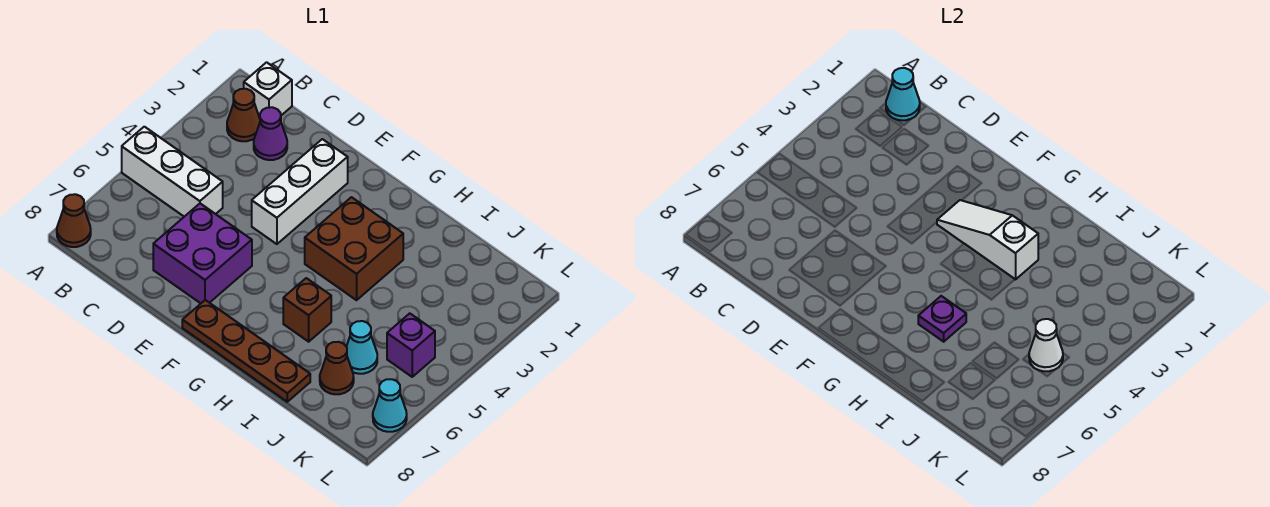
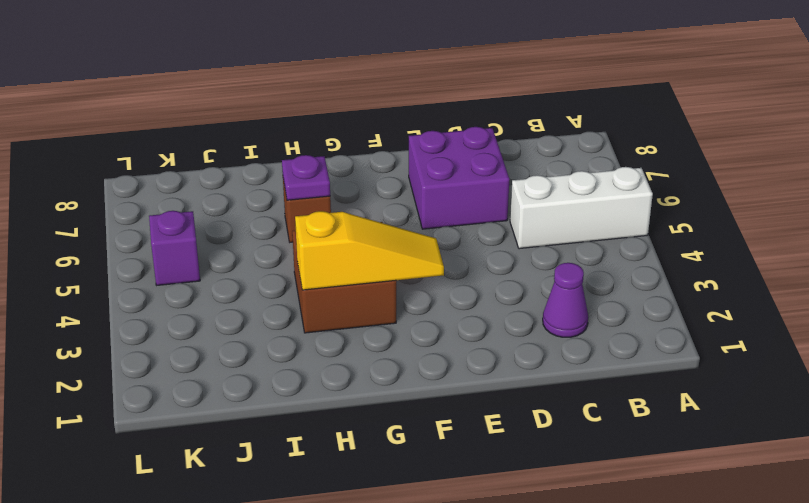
yellow slope F3:H3 level 2 top H -> white slope F3:H3 level 2 top H
none -> brown cone A8 level 1
none -> white brick B1 level 1
none -> brown cone B2 level 1

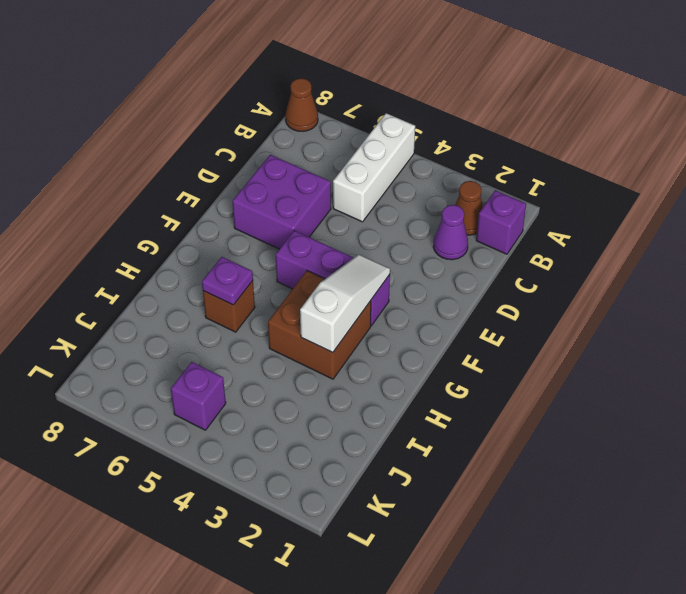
purple brick B1 level 1 -> white brick B1 level 1
purple brick F3:F5 level 1 -> none
none -> white brick E2:E4 level 1
none -> brown plate F8:I8 level 1
none -> cyan cone J6 level 1

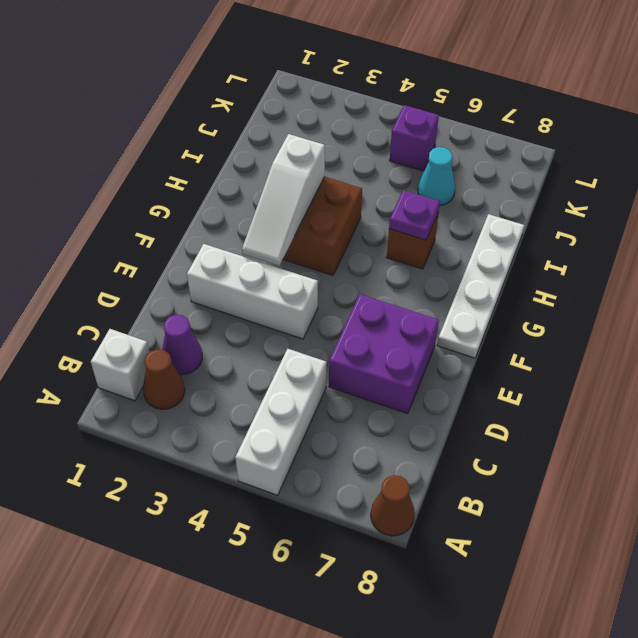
white plate F8:I8 level 1 -> brown plate F8:I8 level 1
none -> brown cone J7 level 1
none -> cyan cone L7 level 1
none -> cyan cone B1 level 2

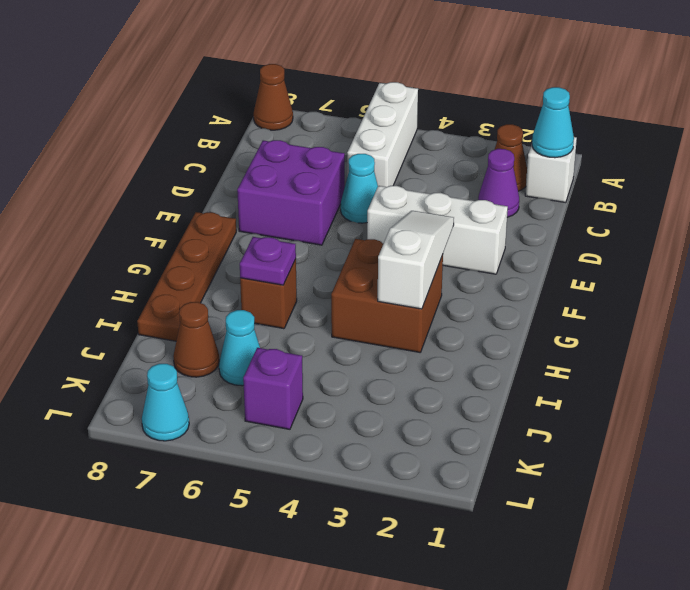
cyan cone D5 level 1 -> none
none -> white cone K5 level 2

